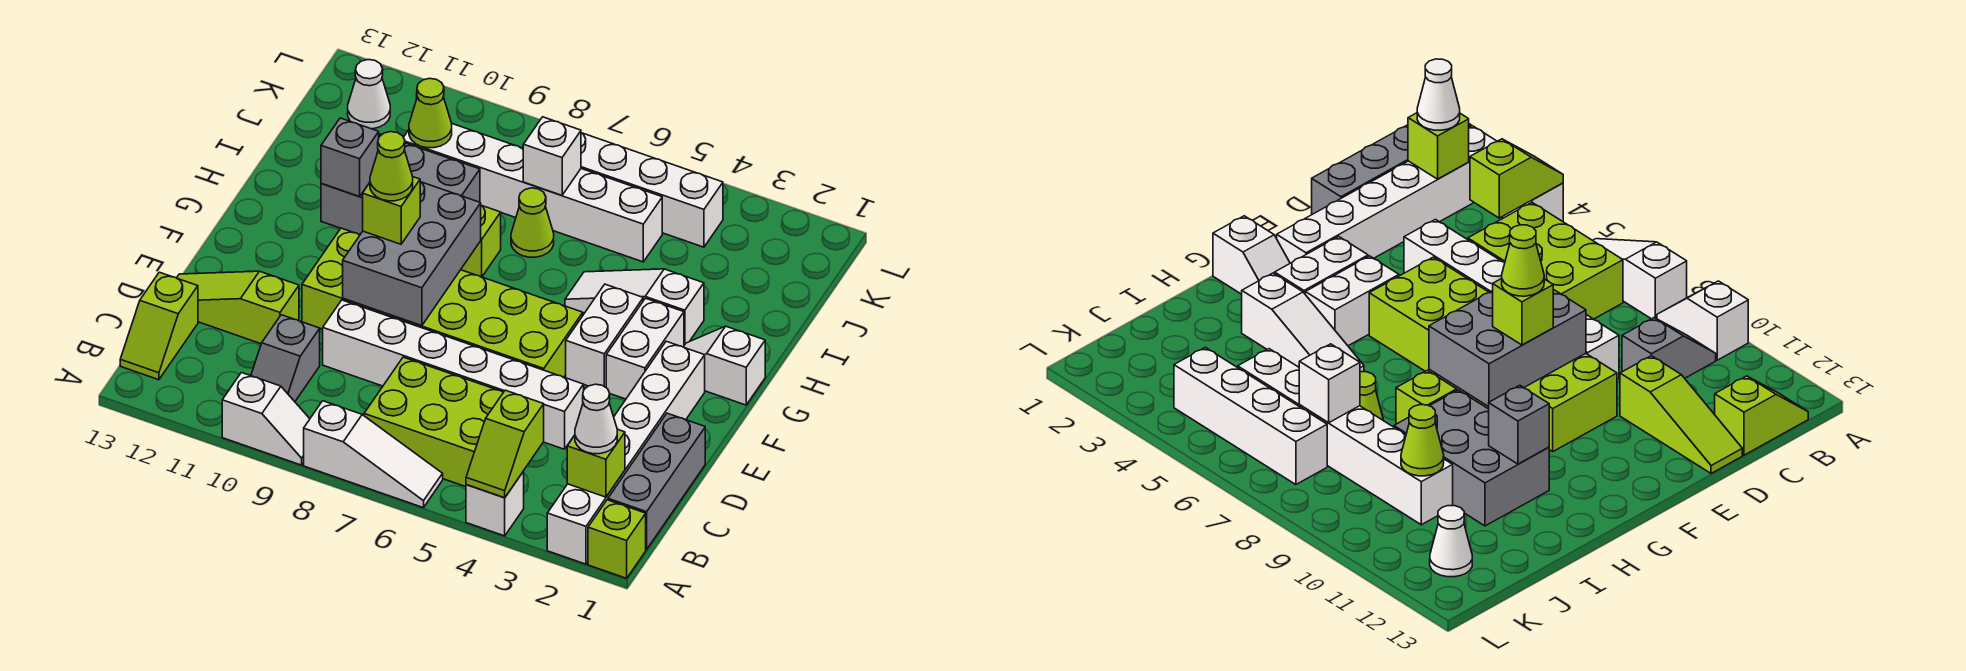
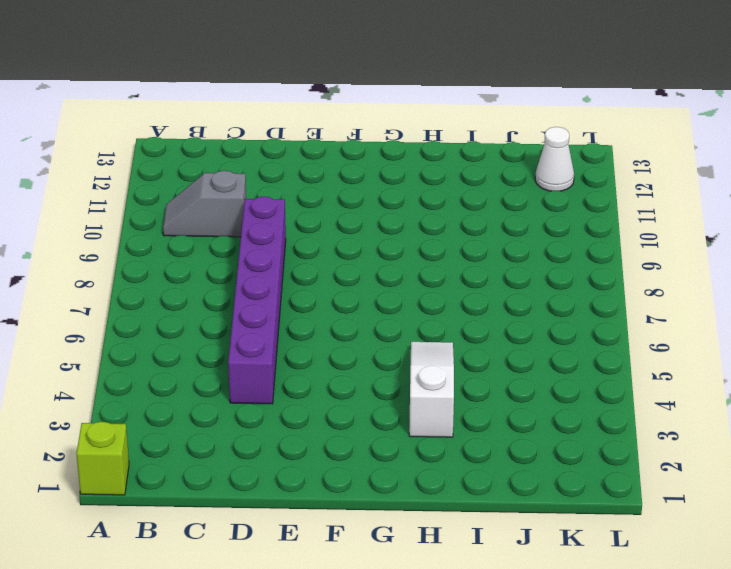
purple brick D4:D9 level 1 -> white brick D4:D9 level 1
none -> white brick A2:F2 level 1
none -> white brick A4 level 1
none -> white slope A6:A8 level 1 top 8
none -> white slope A9:A10 level 1 top 10

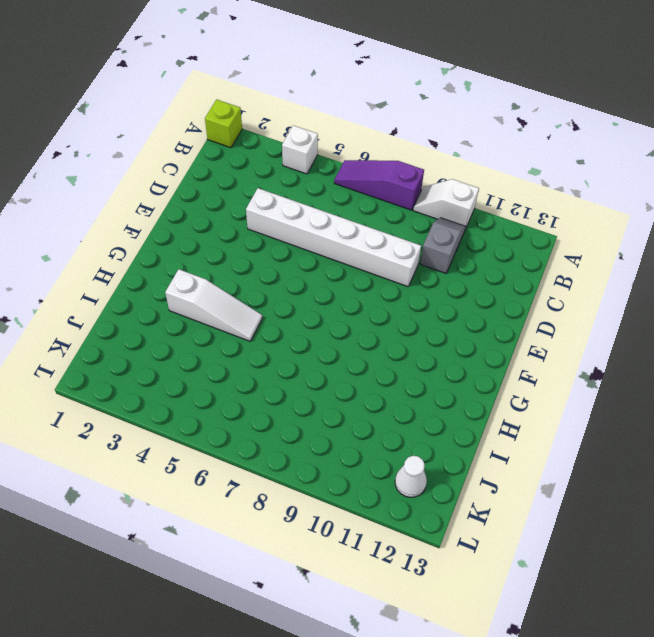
purple slope A6:A8 level 1 top 8 -> white slope A6:A8 level 1 top 8
none -> white brick A2:F2 level 1
none -> grey brick B1:D1 level 1
none -> lime brick B5:C7 level 1
none -> lime slope B13:C13 level 1 top C

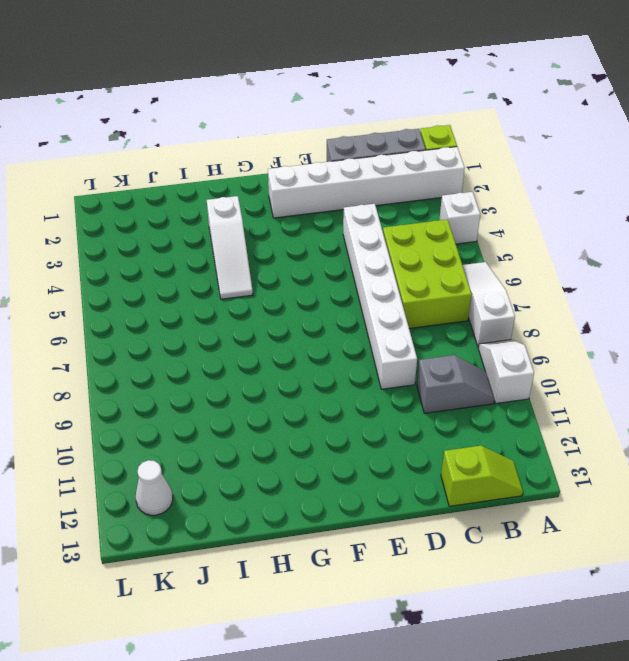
none -> lime slope D11:D13 level 1 top 11
none -> lime brick E5:F10 level 1
none -> white brick F3:G3 level 1
none -> white brick F4:G4 level 1

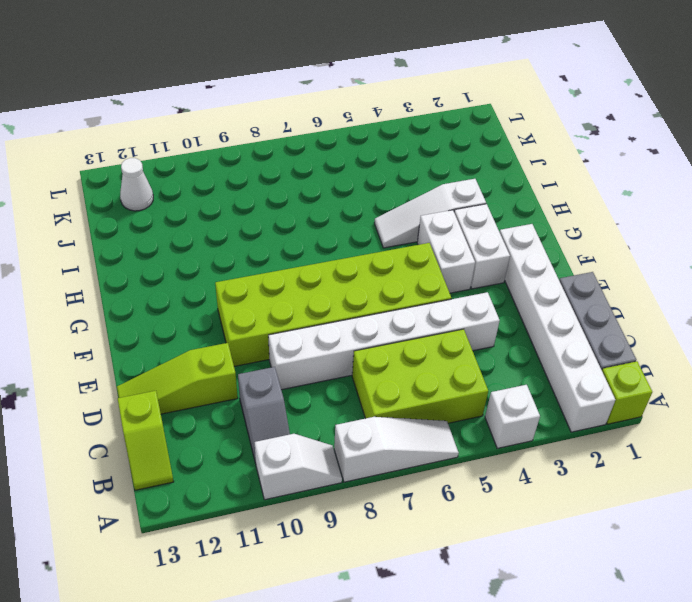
none -> white slope G1:G2 level 1 top 1
none -> lime brick H8 level 1
none -> grey brick H9:I11 level 1
none -> lime cone I7 level 1

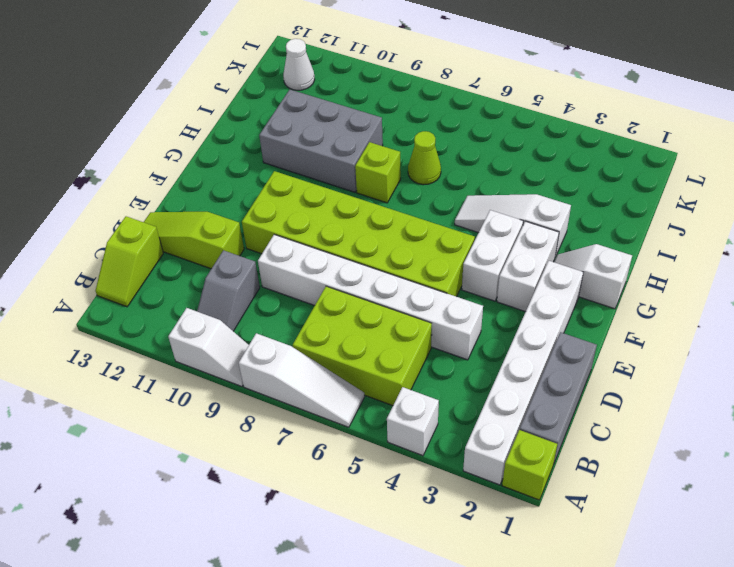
none -> white brick J5:J10 level 1
none -> white brick K4:K7 level 1
none -> lime slope A4:B4 level 2 top B
none -> lime brick B2 level 2

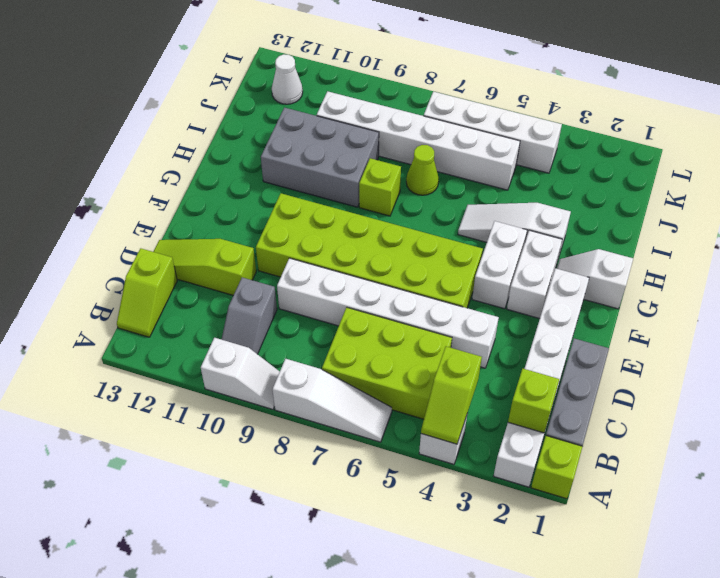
none -> grey brick E8:G9 level 2
none -> grey brick H11 level 2
none -> white brick J7 level 2
none -> lime cone J10 level 2

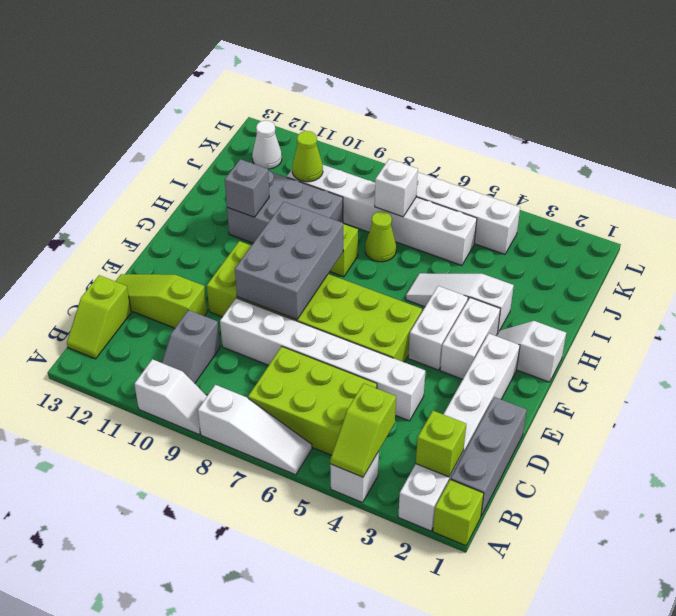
none -> white cone B2 level 3
none -> lime brick F9 level 3
none -> lime cone F9 level 4

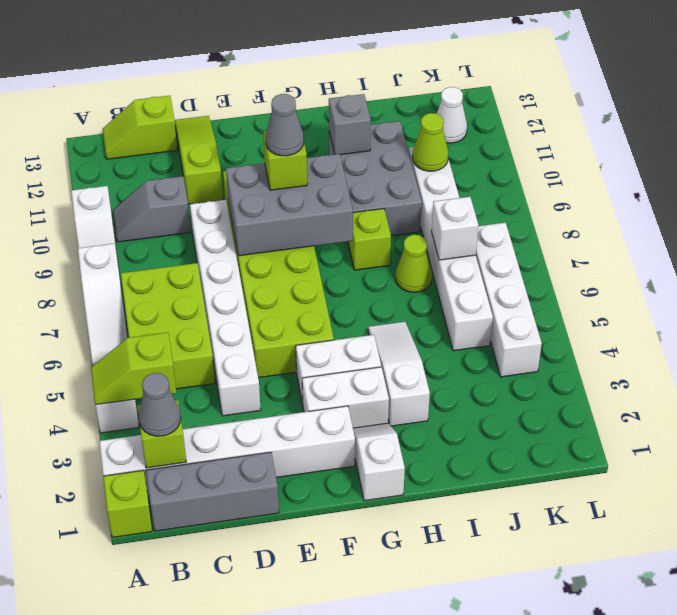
grey cone B2 level 3 -> white cone B2 level 3
grey cone F9 level 4 -> lime cone F9 level 4

